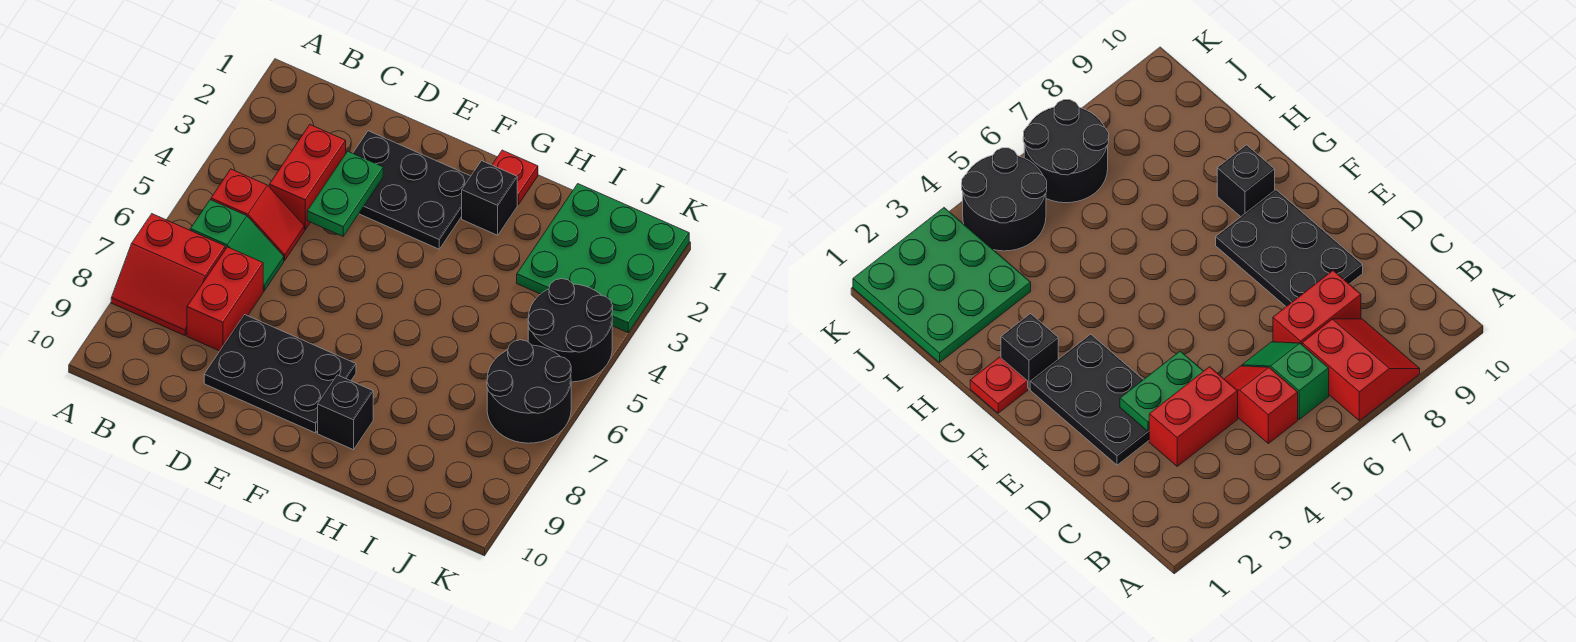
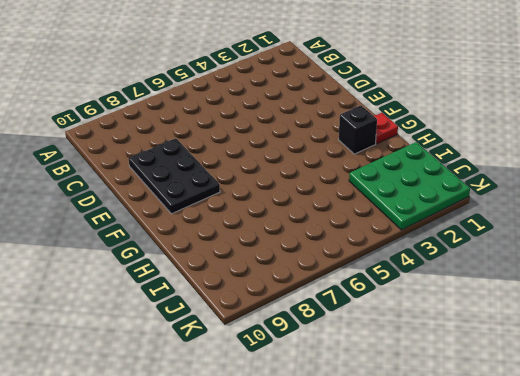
none -> red slope A7:B8 level 1 top 7
none -> red slope B5:C5 level 1 top B
none -> green slope B6:C6 level 1 top B

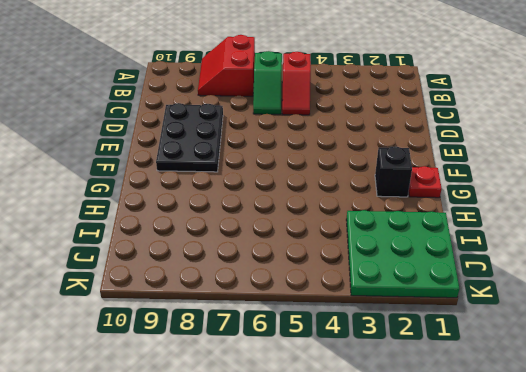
none -> red brick C3:C4 level 1
none -> red brick C7:C8 level 1
none -> black plate D2:F3 level 1

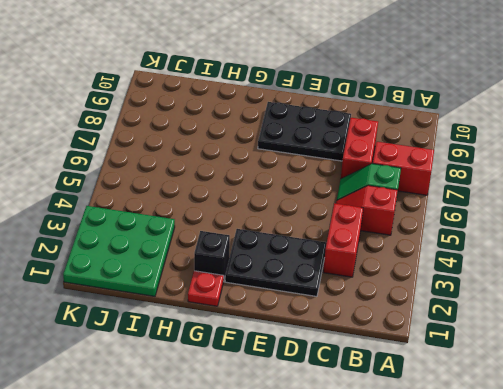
none -> black brick G9 level 1
none -> black round brick J4:K5 level 1
none -> black round brick J6:K7 level 1

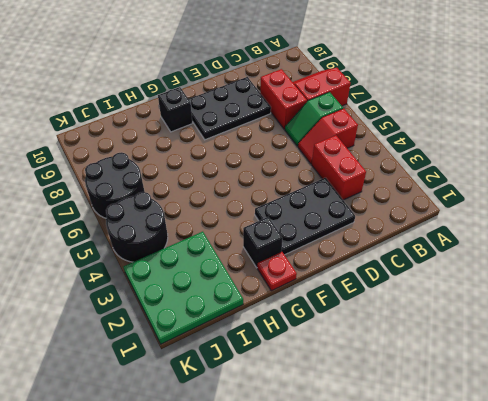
none -> green plate D3:D4 level 2

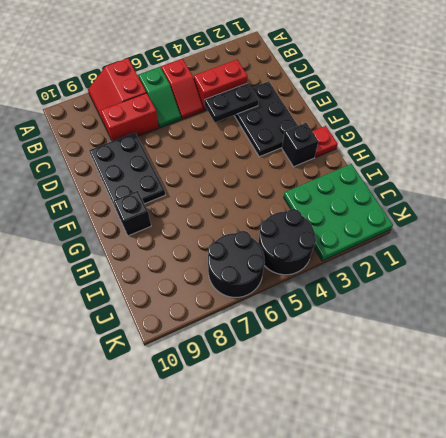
black plate D3:D4 level 2 -> green plate D3:D4 level 2

